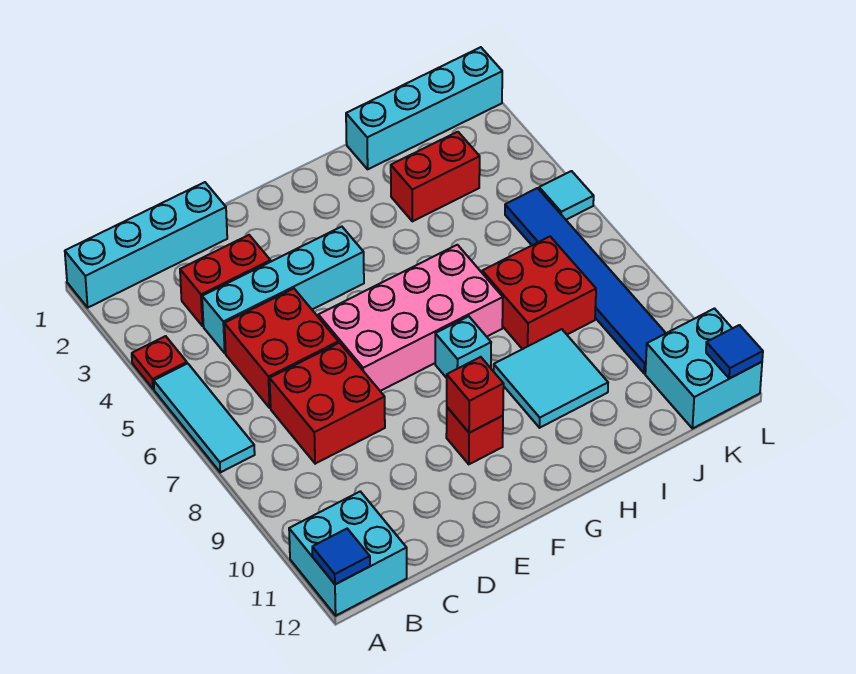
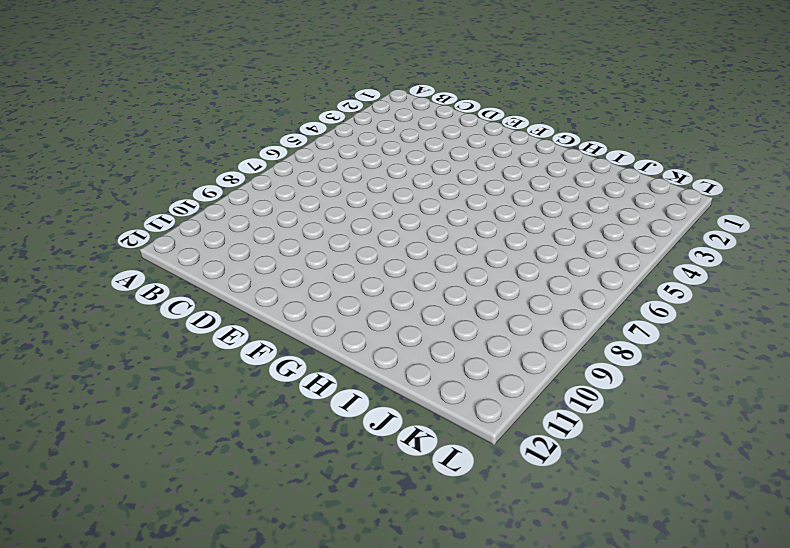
none -> cyan brick A1:D1 level 1
none -> red plate A4 level 1
none -> cyan tile A5:A7 level 1

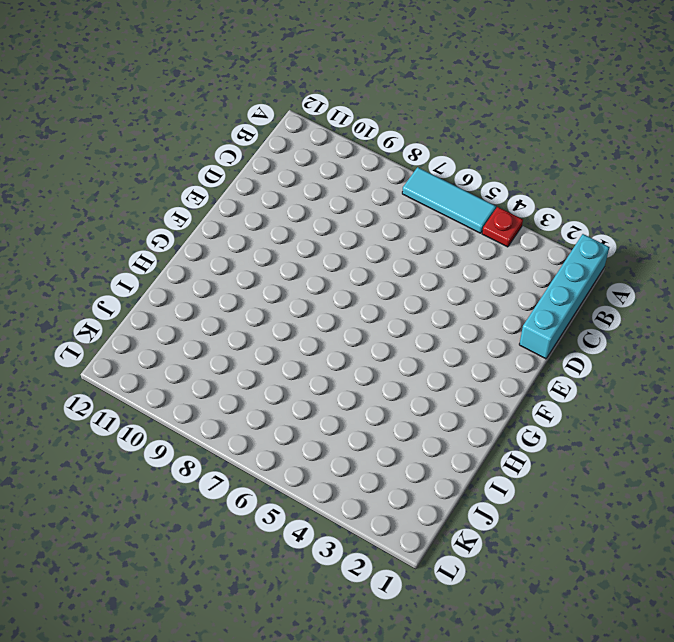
none -> cyan brick A11:B12 level 1
none -> red brick C3:D3 level 1
none -> cyan brick C4:F4 level 1

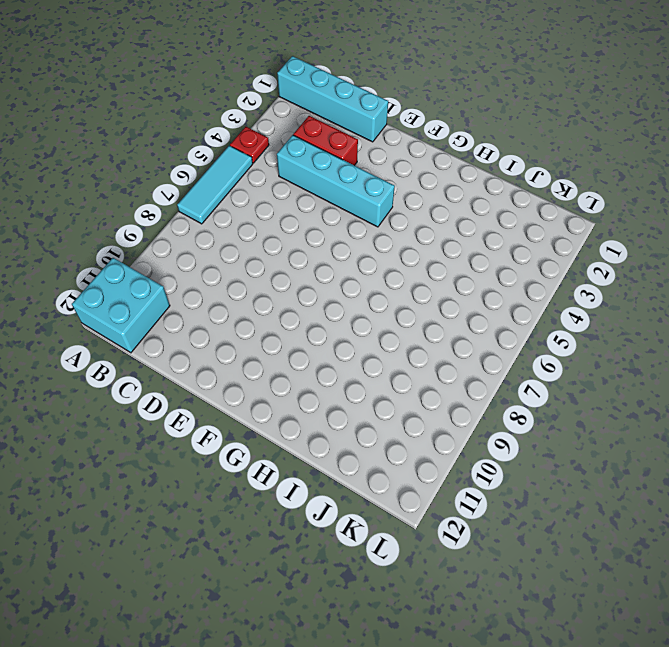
none -> red brick C5:D6 level 1
none -> red brick C7:D8 level 1
none -> pink brick E6:H7 level 1

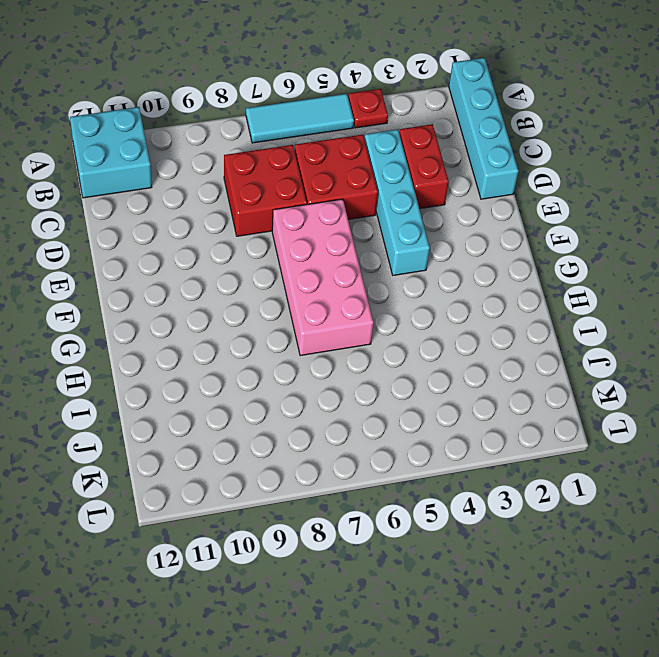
none -> red brick F10 level 1
none -> cyan brick G8 level 1
none -> cyan tile H9:I10 level 1

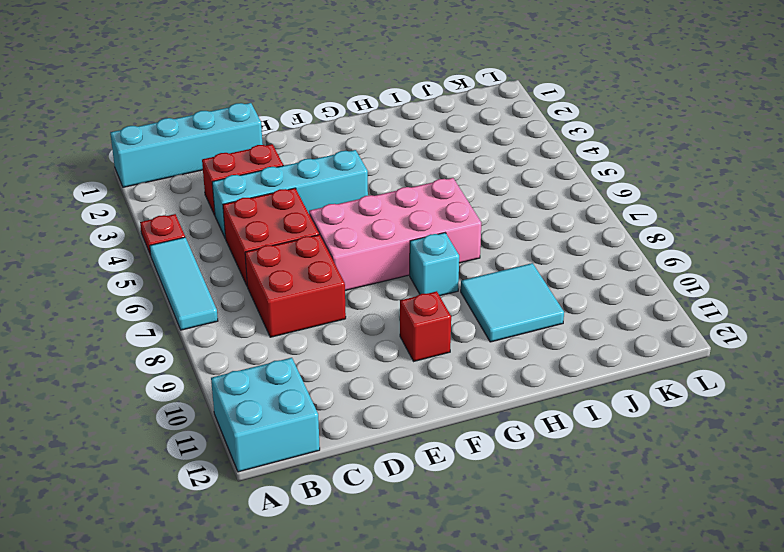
none -> cyan brick I1:L1 level 1
none -> red brick I3:J3 level 1
none -> red brick I7:J8 level 1

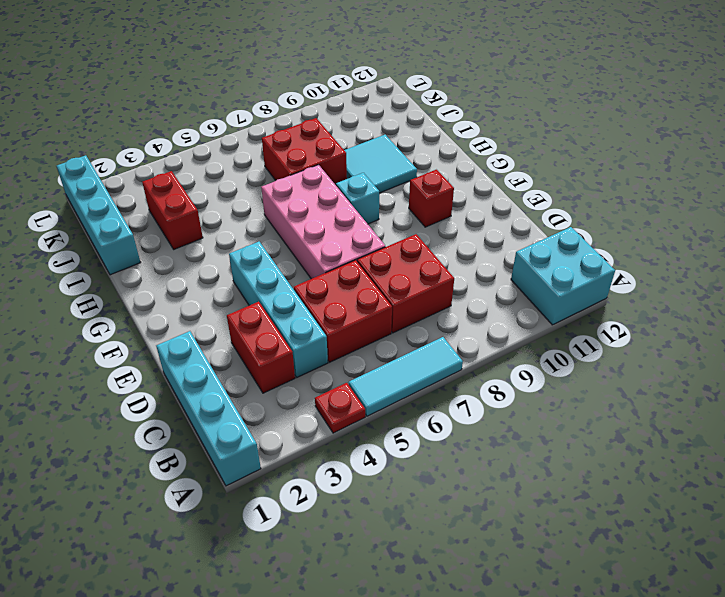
none -> blue tile K5:K10 level 1
none -> cyan brick K11:L12 level 1
none -> cyan tile L5 level 1

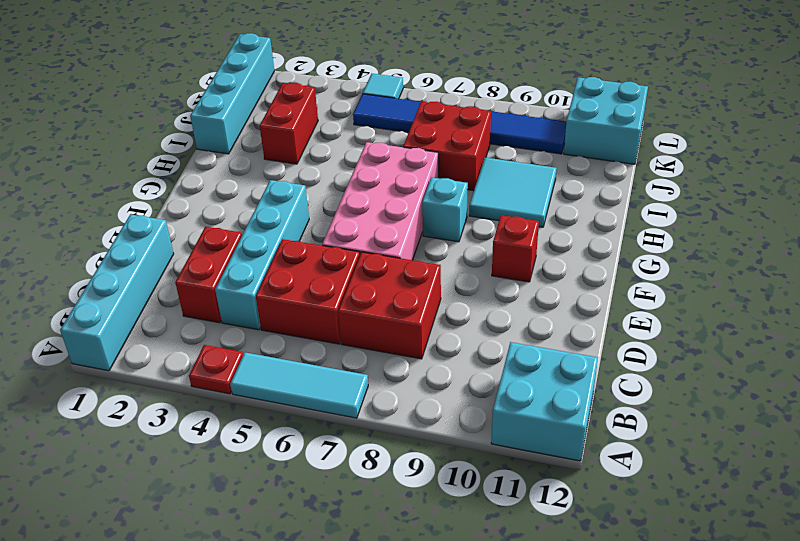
none -> blue tile A12 level 2
none -> red brick F10 level 2
none -> blue tile L12 level 2

